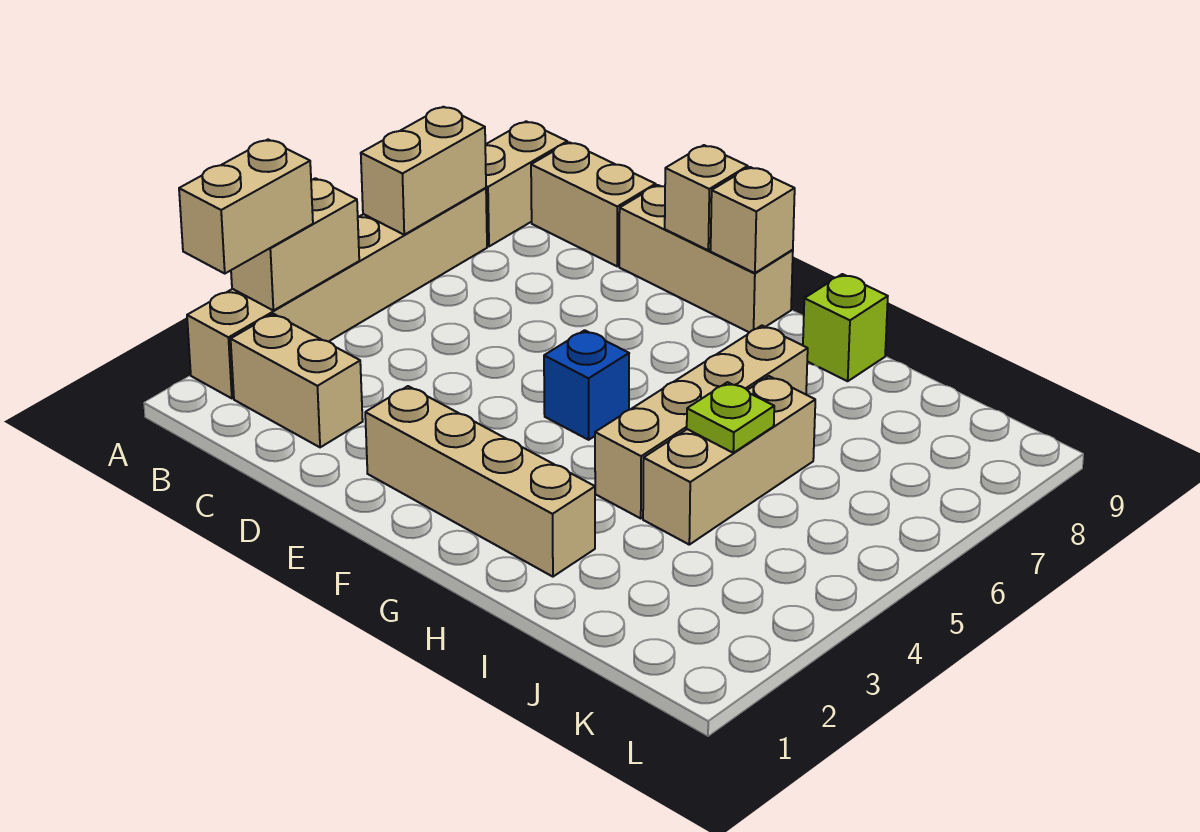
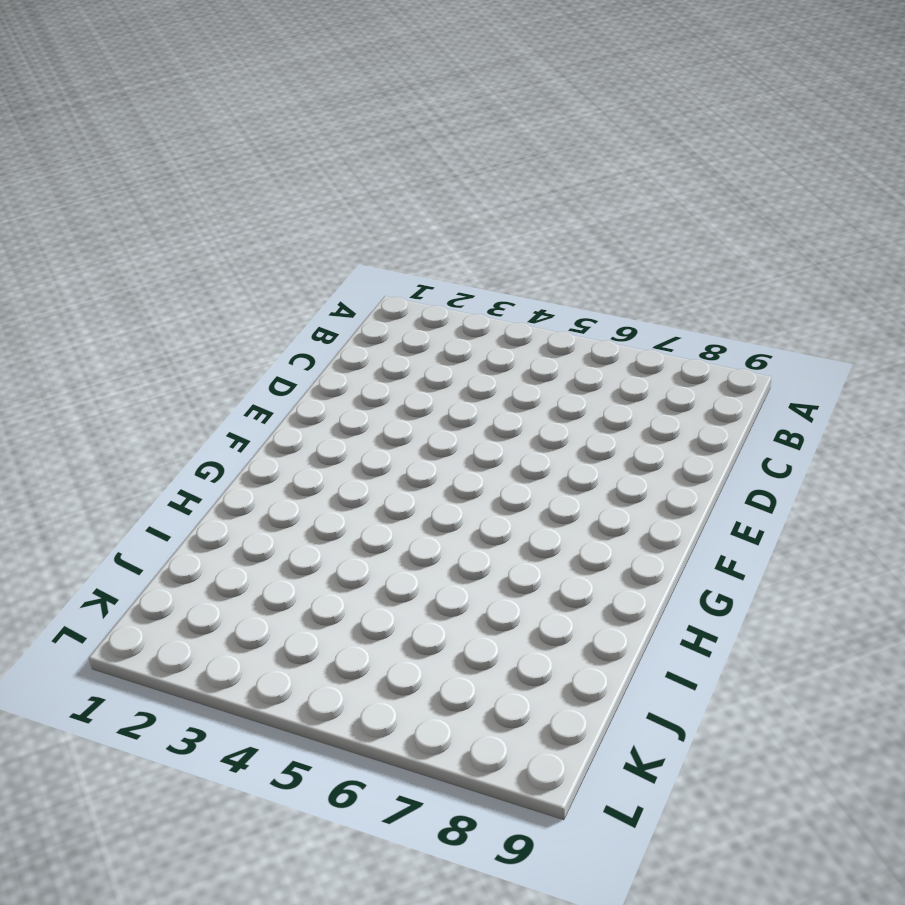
none -> tan brick A2:A7 level 1
none -> tan brick A8:A9 level 1
none -> tan brick B2:C2 level 1

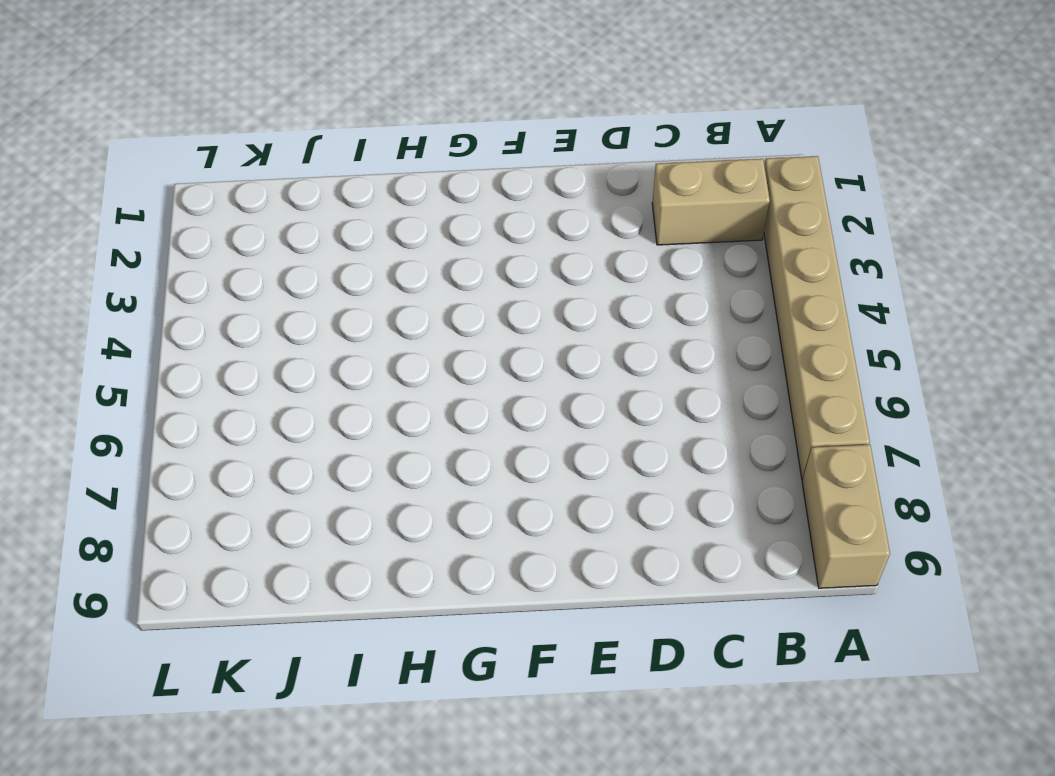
none -> tan brick B9:C9 level 1
none -> tan brick D9:F9 level 1
none -> tan brick E2:H2 level 1

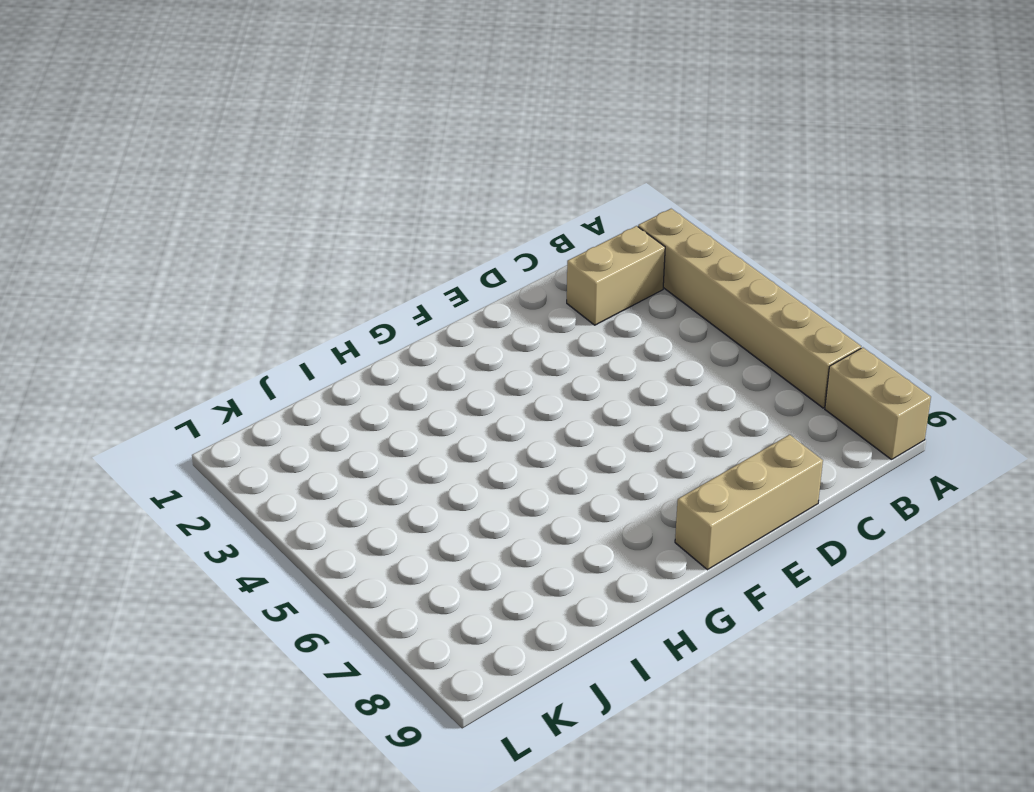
none -> tan brick B9:C9 level 1
none -> tan brick E2:H2 level 1
none -> blue brick F5 level 1

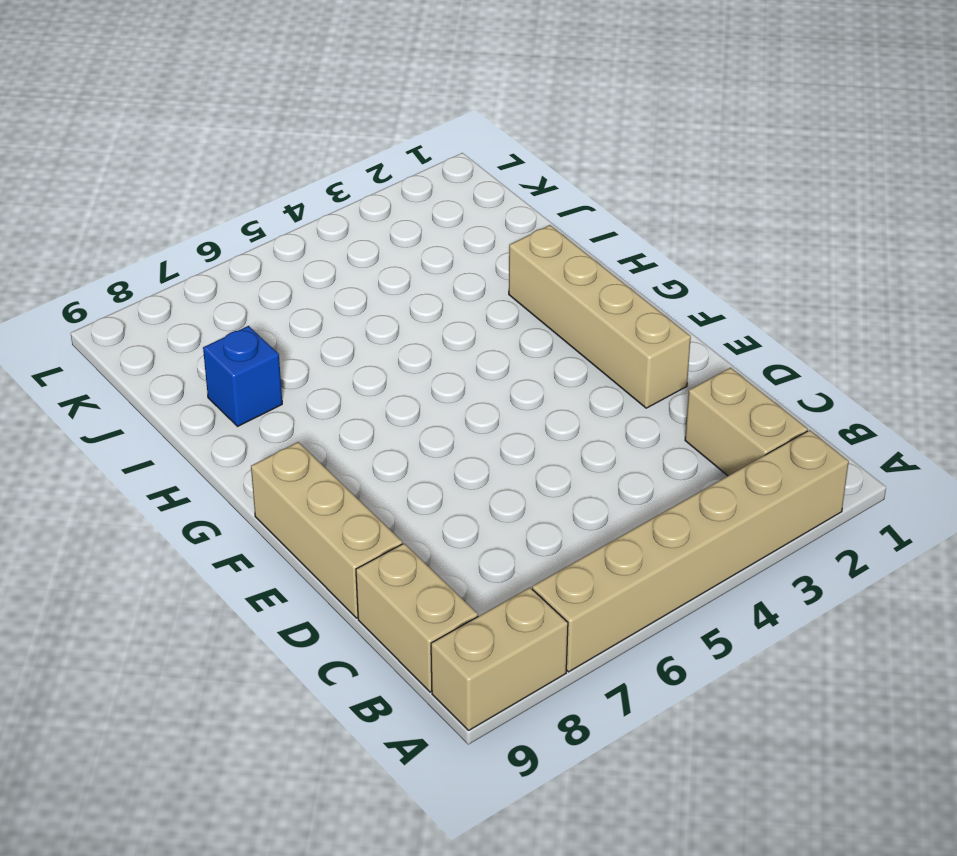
blue brick I8 level 1 -> blue brick F5 level 1
none -> tan brick H4:H7 level 1
none -> lime brick H9 level 1
none -> tan brick I4:I6 level 1

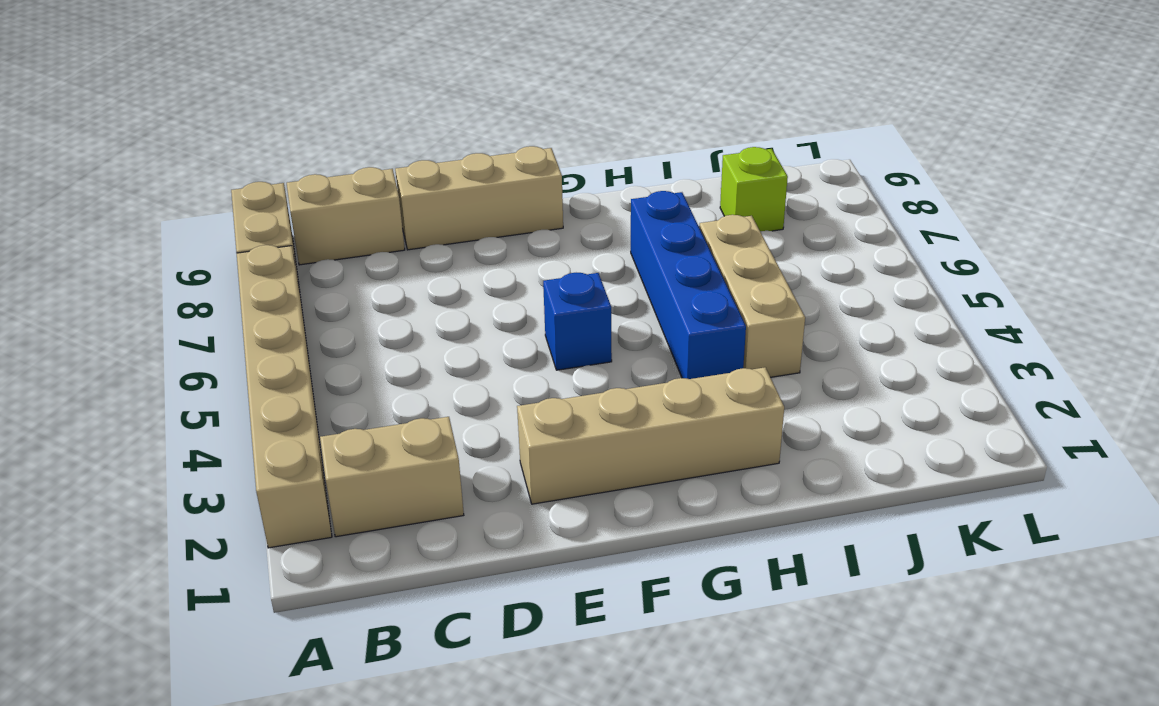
blue brick H4:H7 level 1 -> tan brick H4:H7 level 1
lime brick J8 level 1 -> lime brick H9 level 1
none -> tan brick A3:A4 level 2
none -> tan brick A6:A7 level 2
none -> tan brick E9 level 2

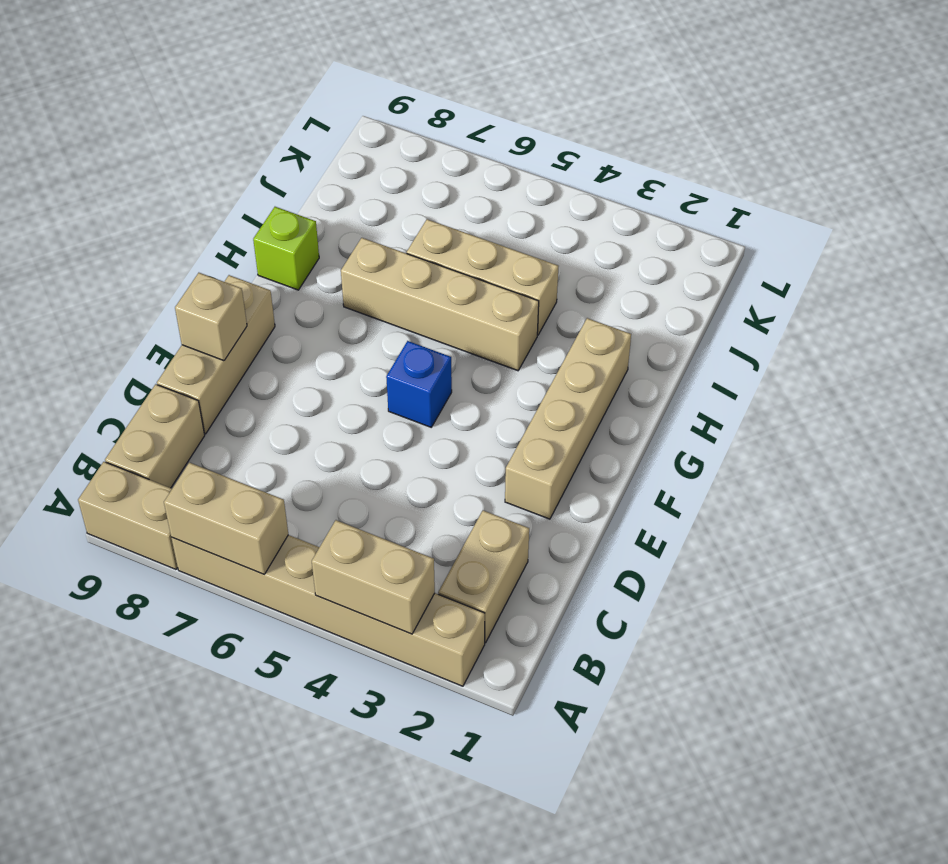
none -> tan brick F9 level 2
none -> lime plate I5 level 2
none -> tan brick A2:A3 level 3

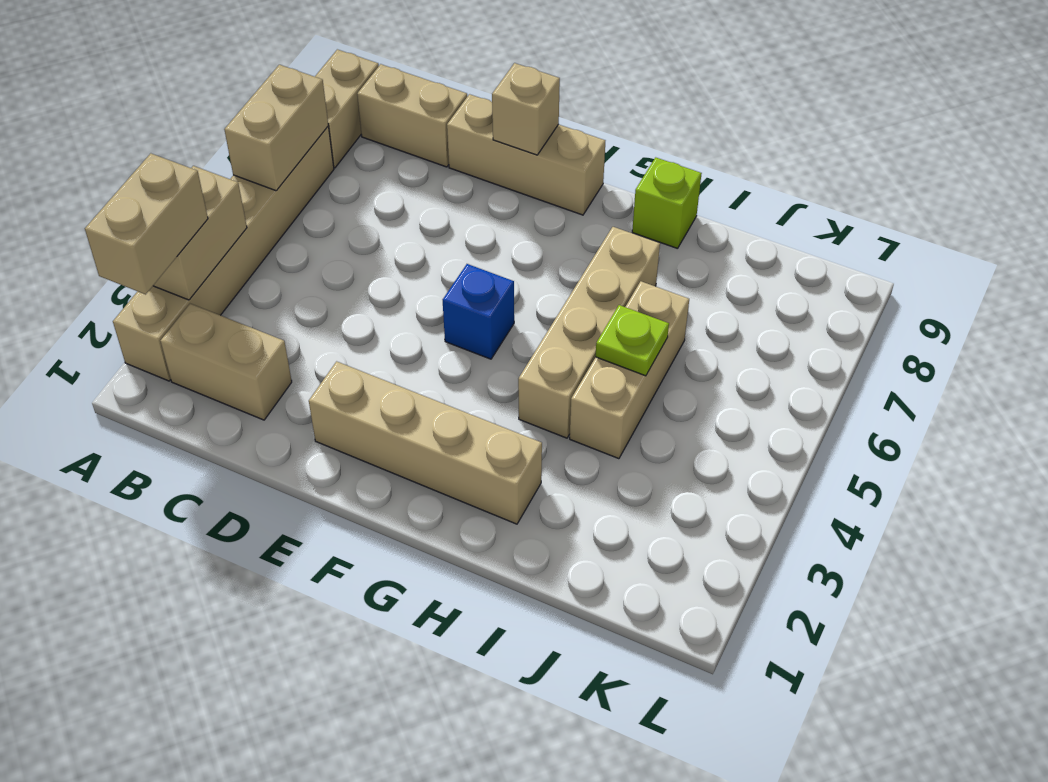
none -> tan brick F9 level 2

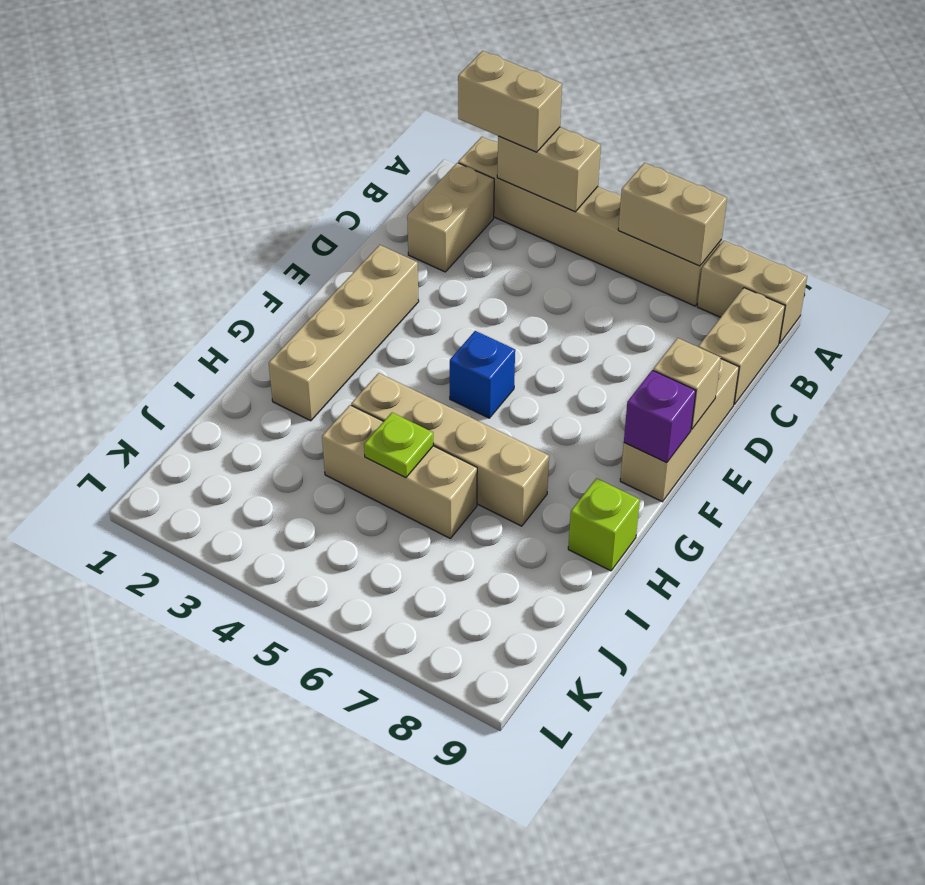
purple brick F9 level 2 -> tan brick F9 level 2

